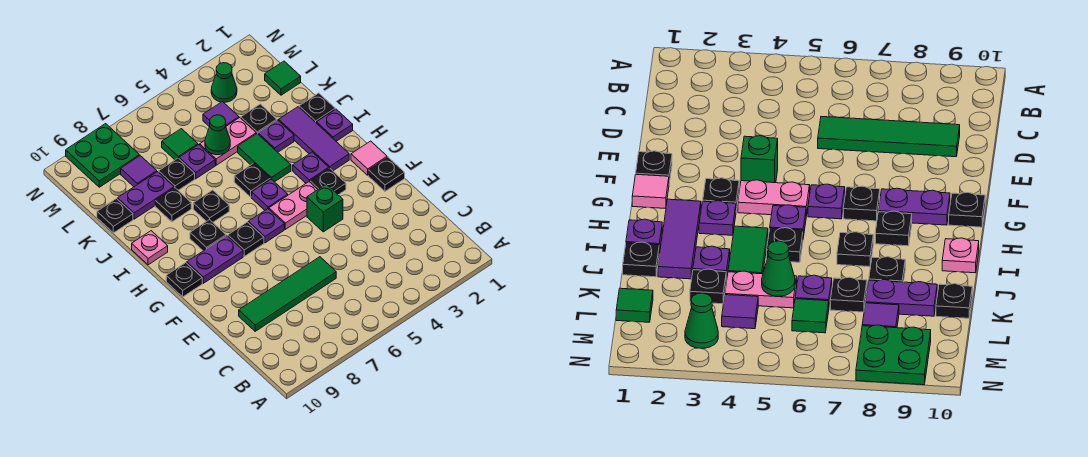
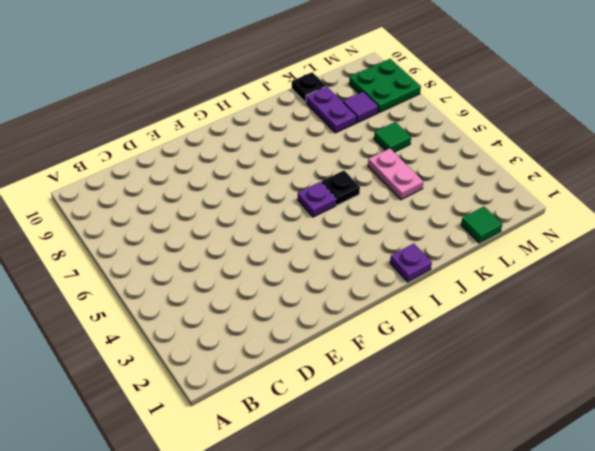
none -> green tile D6:D9 level 1
none -> black plate F1 level 1
none -> green brick F4 level 1
none -> pink tile G1 level 1

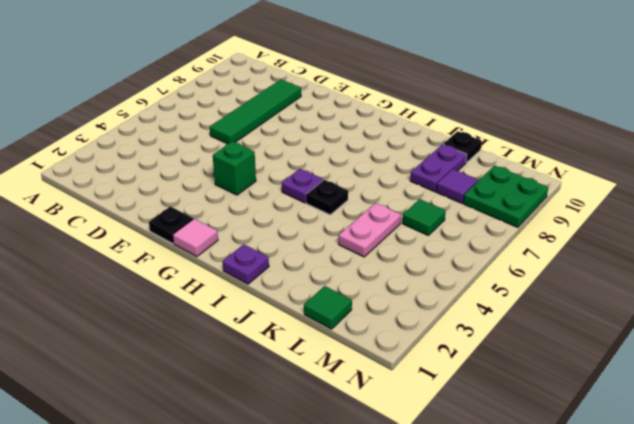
none -> black plate G3 level 1
none -> pink plate G4:G5 level 1
none -> purple plate G6 level 1
none -> black plate G7 level 1

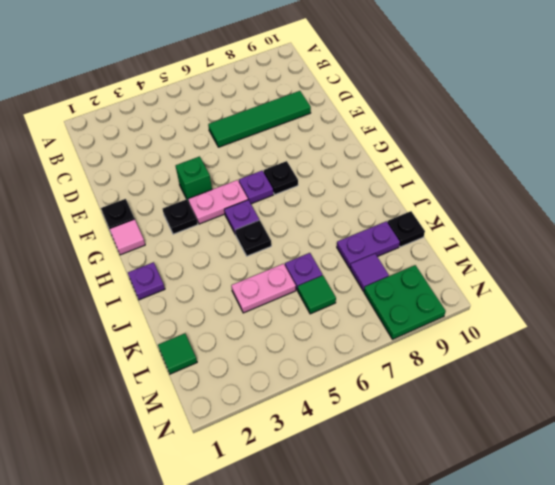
none -> purple plate G8:G9 level 1
none -> black plate G10 level 1
none -> purple tile H2:J2 level 1
none -> purple plate H3 level 1

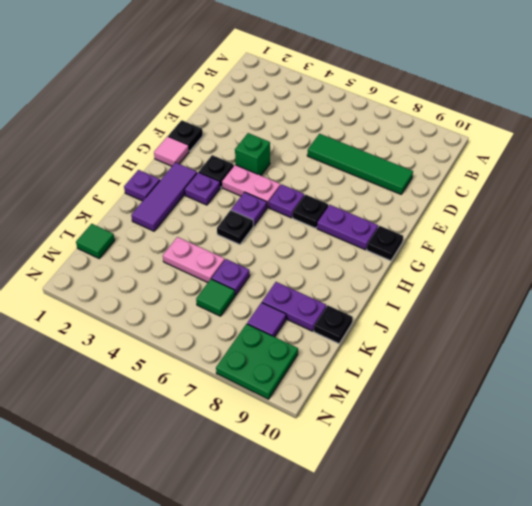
none -> black plate H8 level 1
none -> green tile I4:J4 level 1
none -> black plate I7 level 1
none -> pink plate I10 level 1

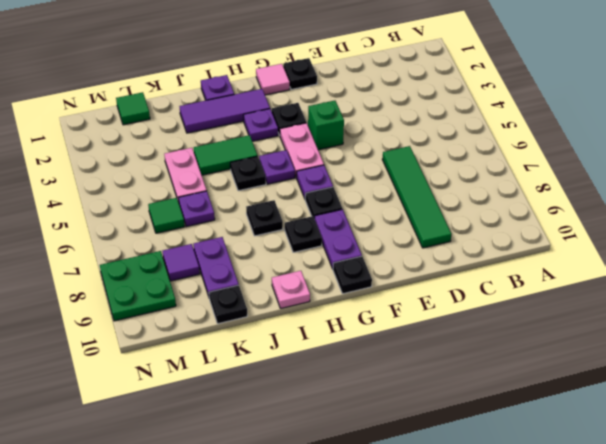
none -> black plate J1 level 1
none -> purple plate J3 level 1
none -> black plate J8 level 1
none -> black plate K3 level 1

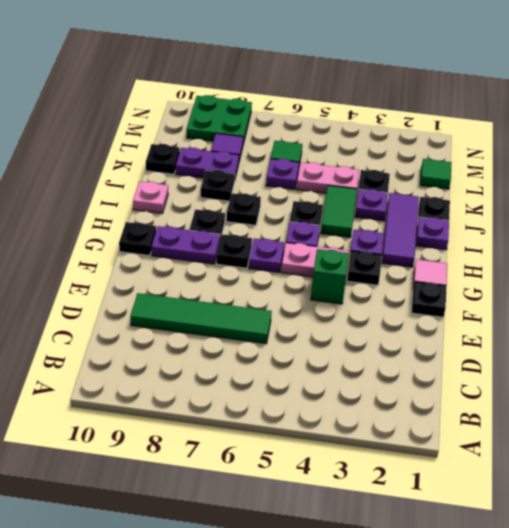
none -> black plate K7 level 1
none -> purple tile L4 level 1
none -> green cone M3 level 1
none -> green cone K5 level 2

